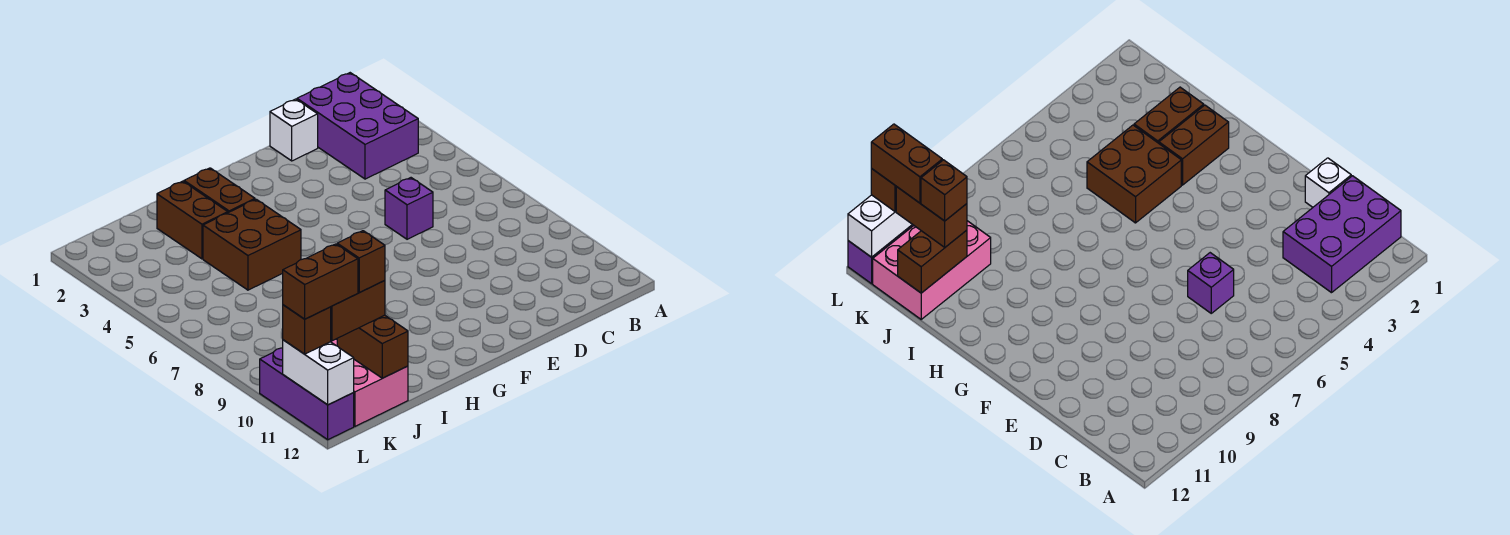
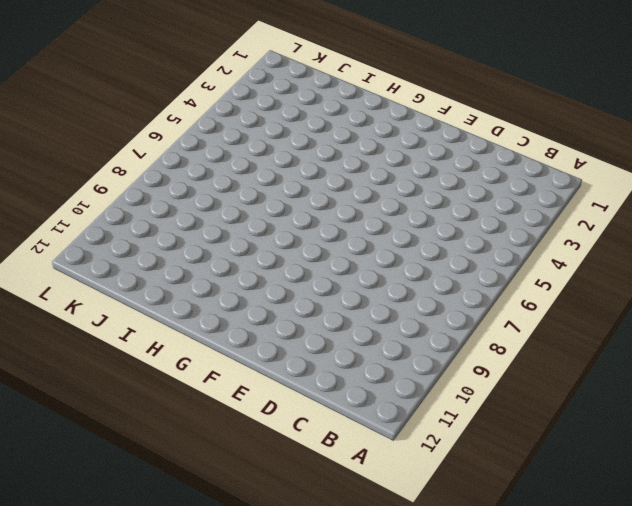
none -> purple brick B1:C3 level 1
none -> white brick D1 level 1
none -> purple brick D6 level 1

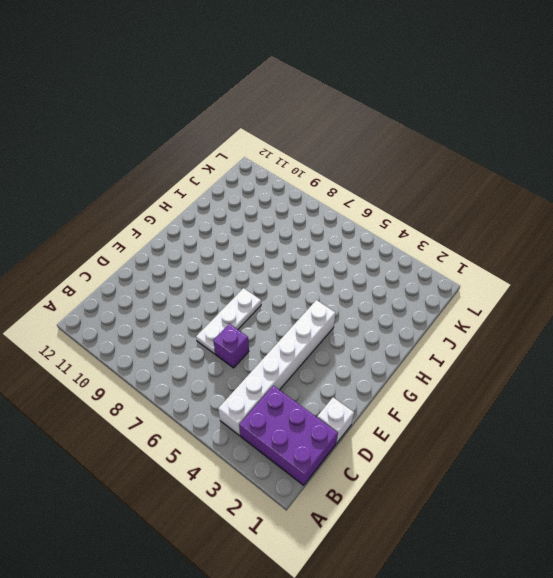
white brick B4:G4 level 1 -> none
white plate D7:F7 level 1 -> none
none -> brown brick H2:H3 level 1
none -> brown brick H4:I5 level 1
none -> brown brick I2:I3 level 1

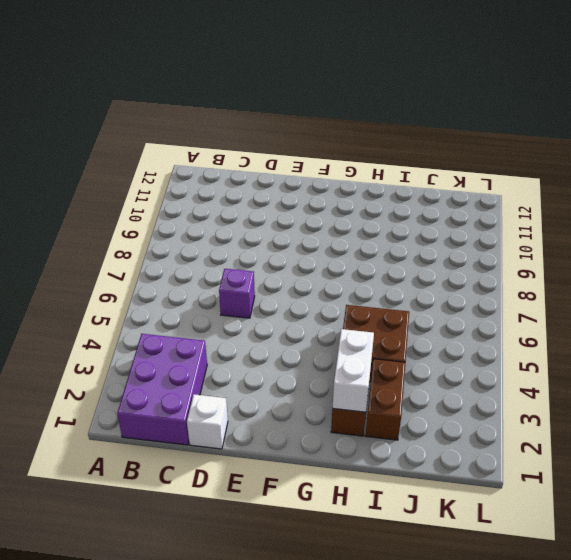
white brick H2:H3 level 2 -> white brick L11:L12 level 2
none -> pink brick J10:K12 level 1
none -> purple brick L10:L12 level 1
none -> brown brick J11:J12 level 2

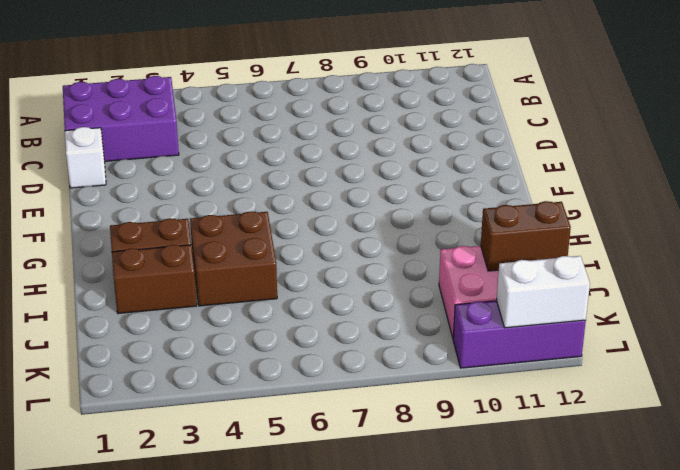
none -> purple brick D6 level 1
none -> brown brick J11:K11 level 3
none -> brown brick L11 level 3

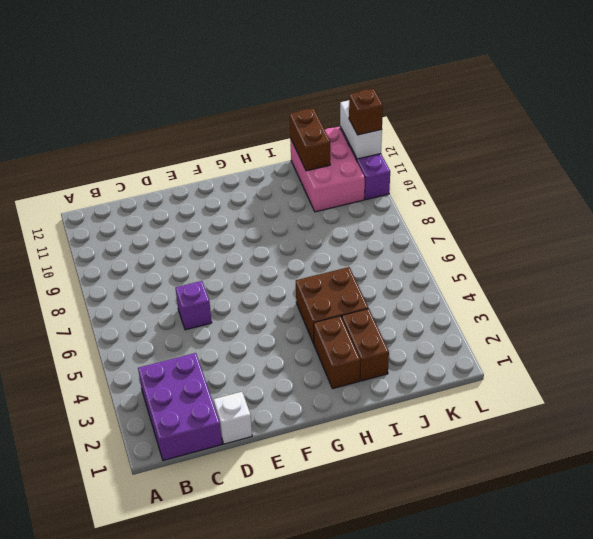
none -> brown brick J11:K11 level 3
none -> brown brick J11 level 4
none -> brown brick K11:L11 level 4

